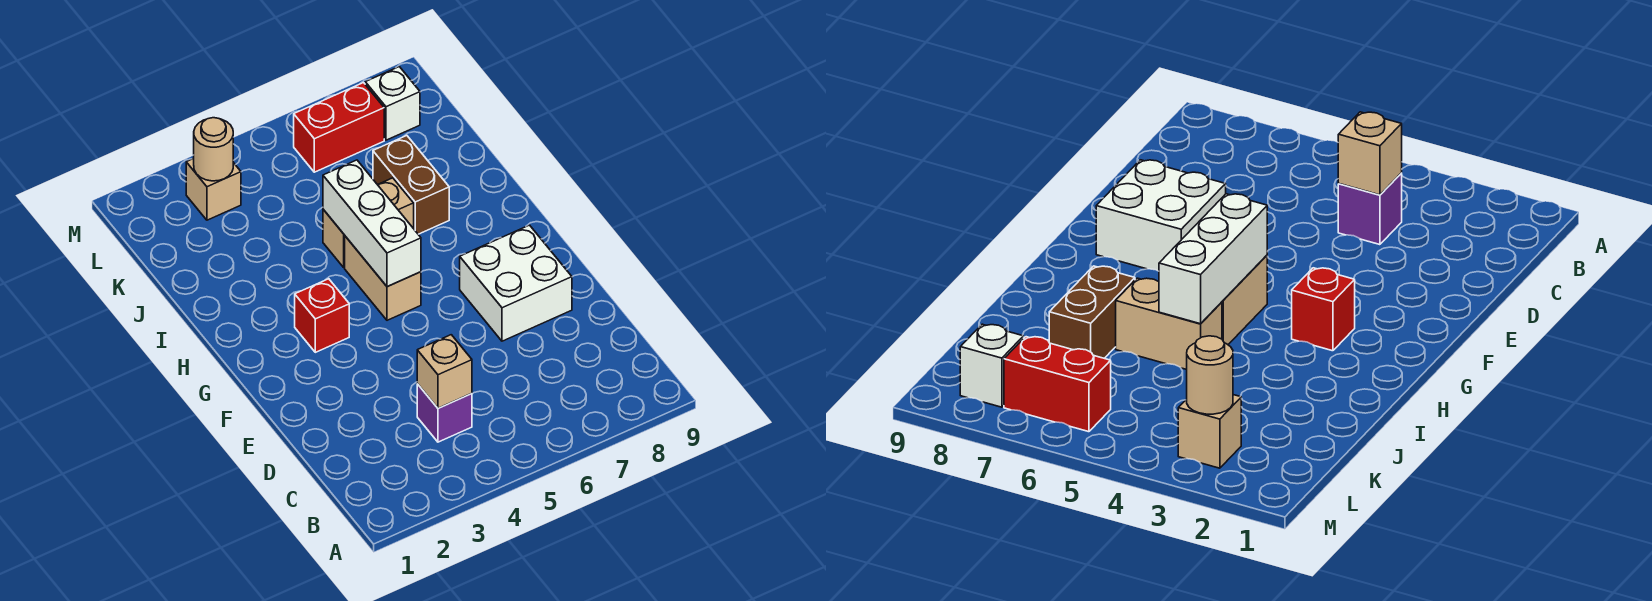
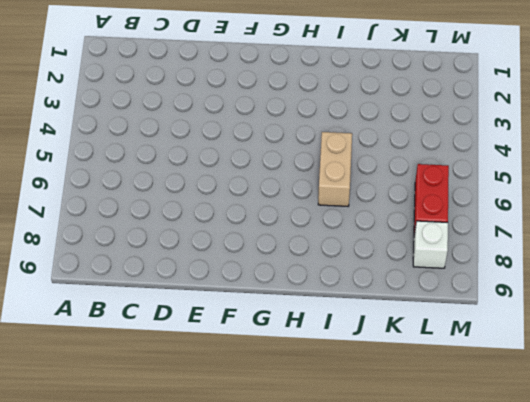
none -> purple brick C4 level 1
none -> white brick E7:F8 level 1
none -> red brick G3 level 1

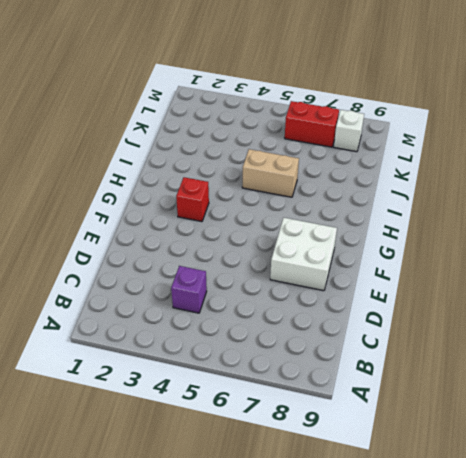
none -> tan brick G5:H5 level 1
none -> brown brick I7:J7 level 1
none -> tan brick L3 level 1

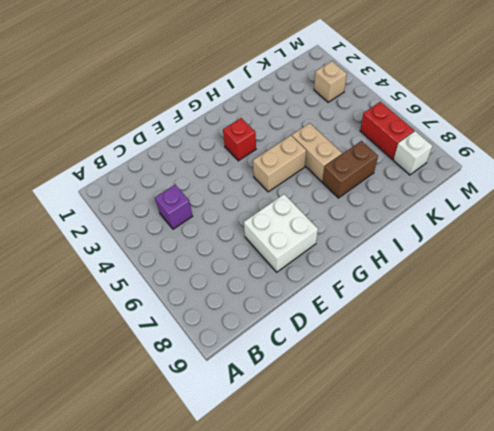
none -> tan brick C4 level 2
none -> white brick G5:I5 level 2
none -> tan round brick L3 level 2

